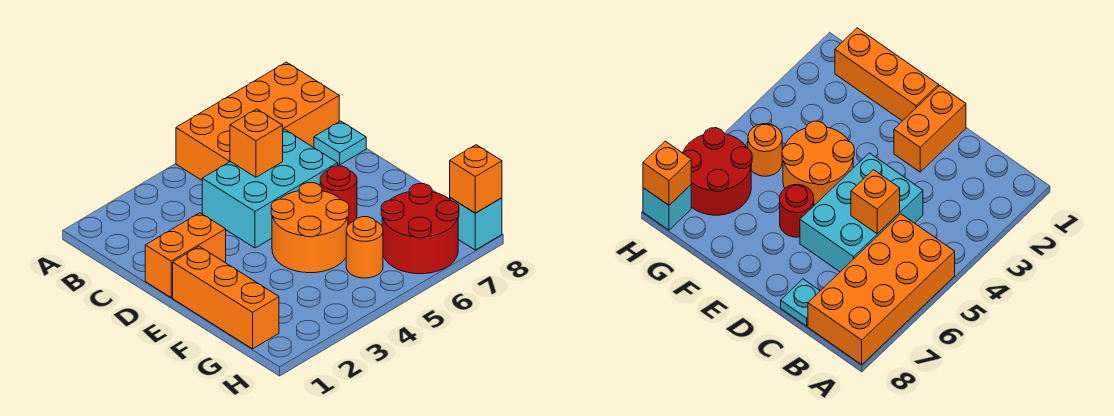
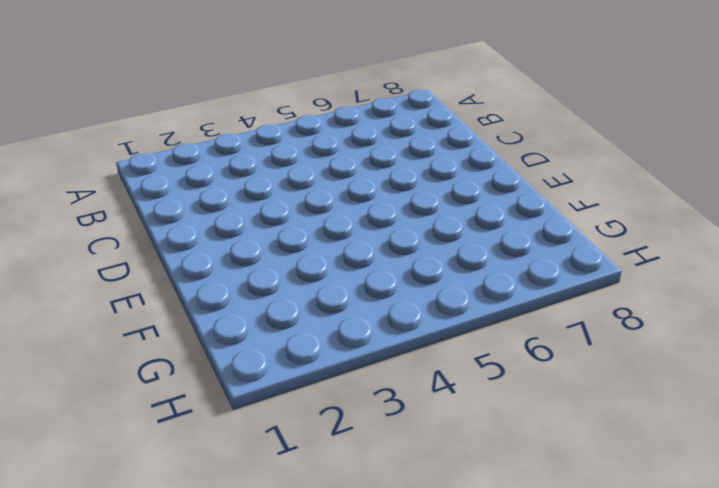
none -> orange brick A5:B8 level 1
none -> cyan brick C4:D6 level 1
none -> cyan plate C8 level 1

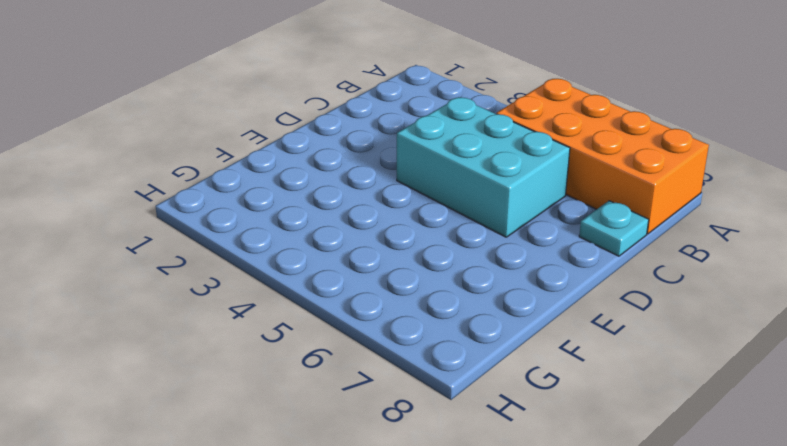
none -> orange brick D1:D2 level 1
none -> orange brick E1:G1 level 1
none -> orange round brick E4:F5 level 1

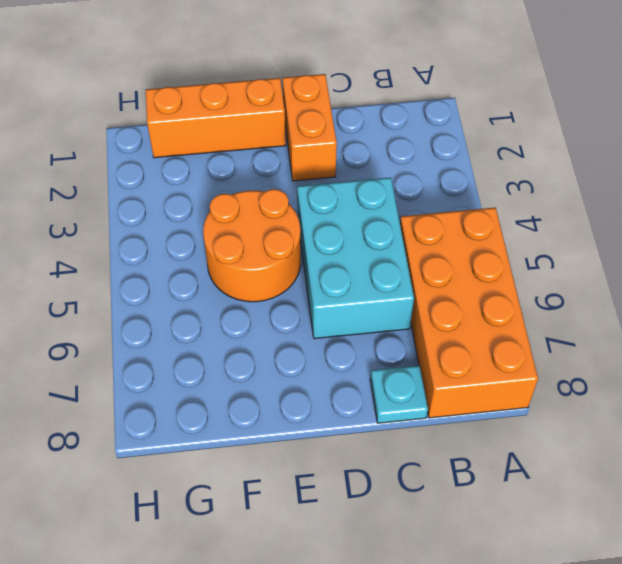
none -> red round brick E6 level 1
none -> orange round brick G5 level 1
none -> red round brick G6:H7 level 1

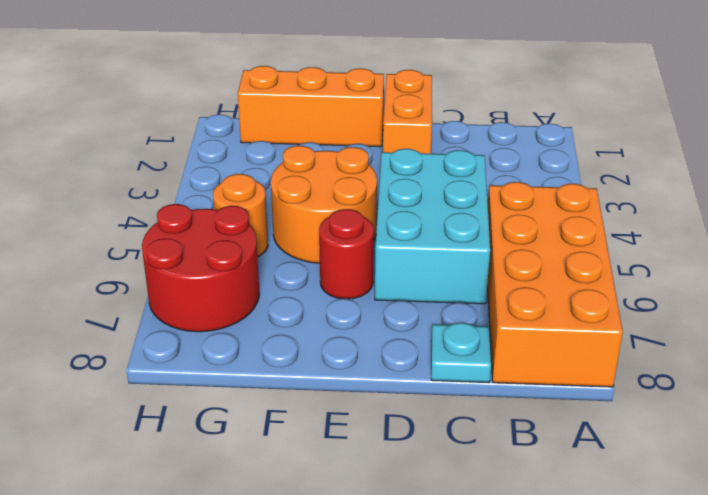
none -> cyan brick H8 level 1
none -> orange brick C5 level 2
none -> orange brick H8 level 2

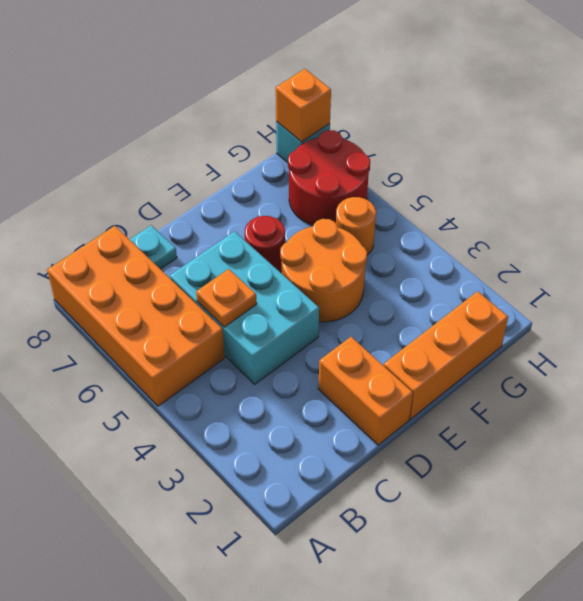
orange plate C5 level 2 -> orange brick C5 level 2

